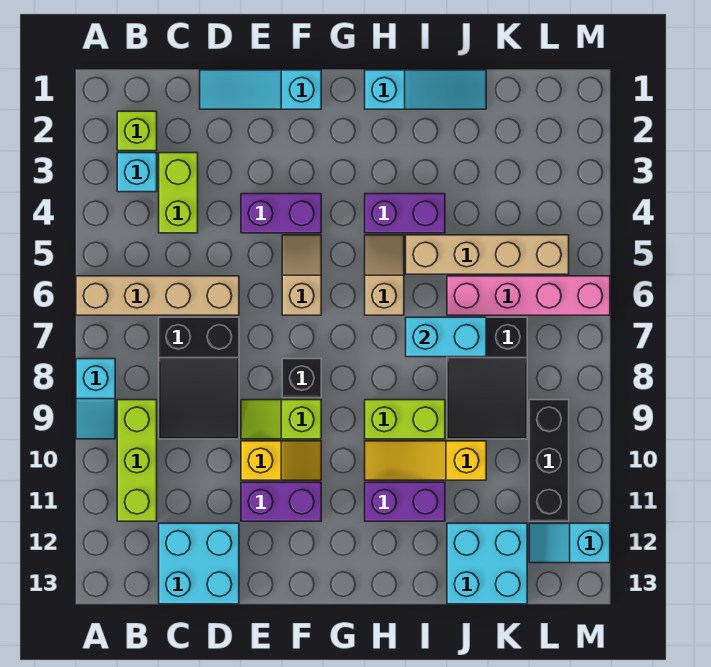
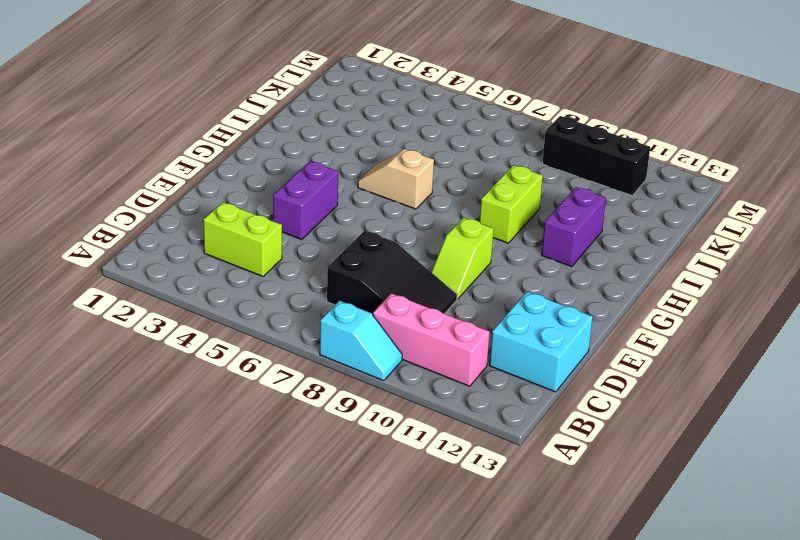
pink brick B9:B11 level 1 -> lime brick B9:B11 level 1
none -> tan brick A6:D6 level 1
none -> lime brick B2 level 1
none -> cyan brick B3 level 1

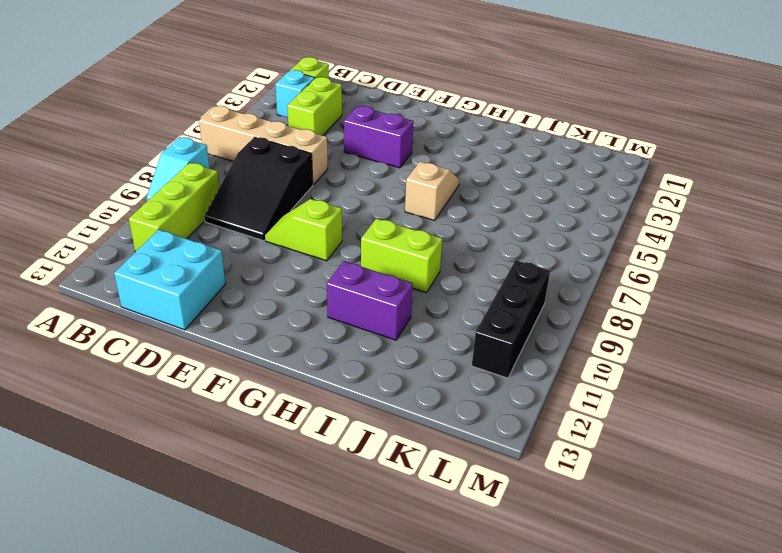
none -> cyan slope D1:F1 level 1 top F
none -> yellow slope E10:F10 level 1 top E
none -> purple brick E11:F11 level 1

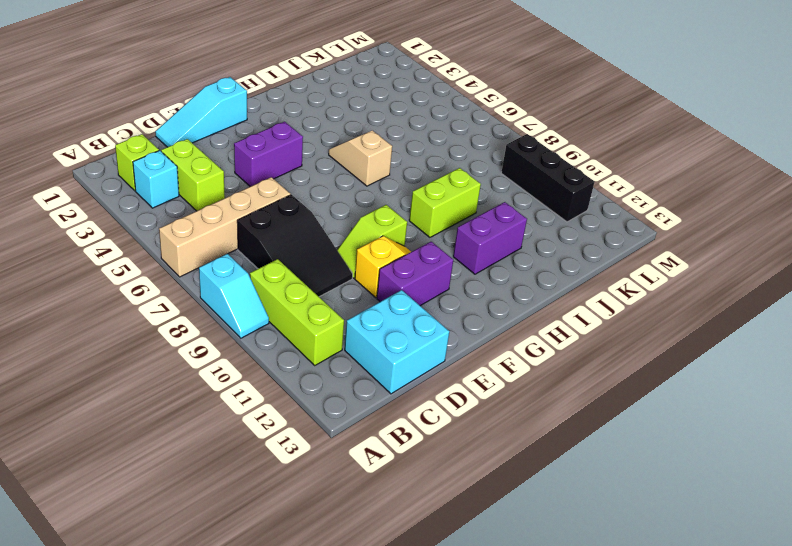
none -> tan slope F5:F6 level 1 top 6
none -> black brick F8 level 1
none -> cyan slope H1:J1 level 1 top H

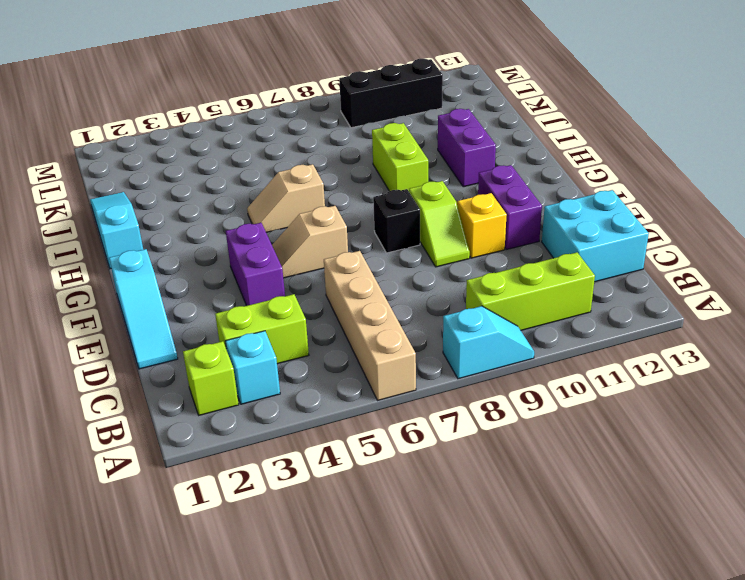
none -> black slope C7:D9 level 1 top 7
none -> purple brick H4:I4 level 1
none -> yellow slope H10:J10 level 1 top J

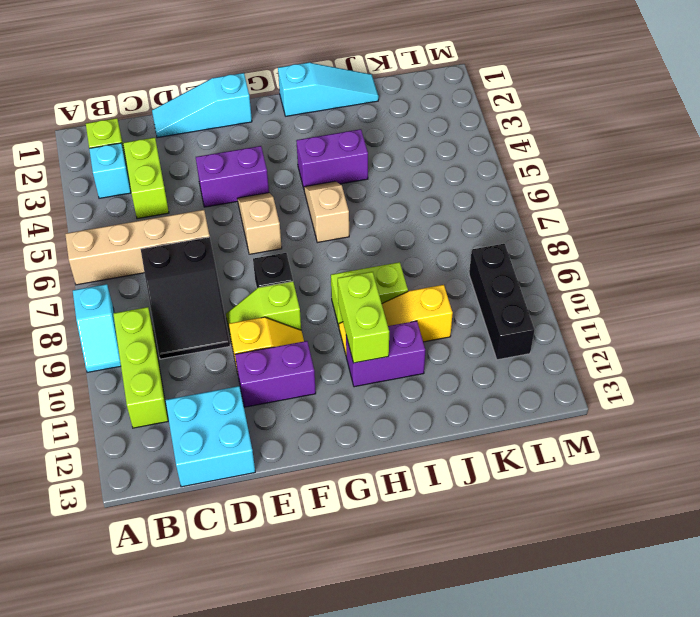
lime brick H10:H11 level 2 -> none
none -> tan brick I5:L5 level 1
none -> pink brick J6:M6 level 1
none -> black slope J7:K9 level 1 top 7

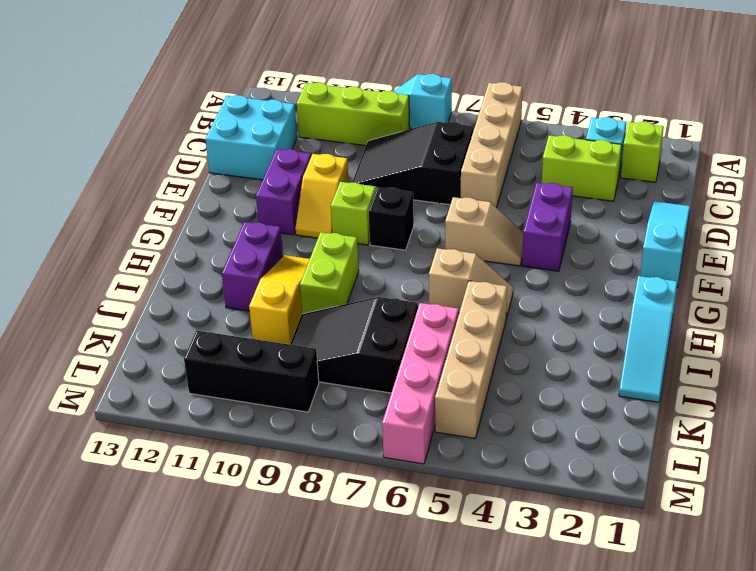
none -> purple brick H4:I4 level 1
none -> cyan brick J12:K13 level 1
none -> cyan slope L12:M12 level 1 top M

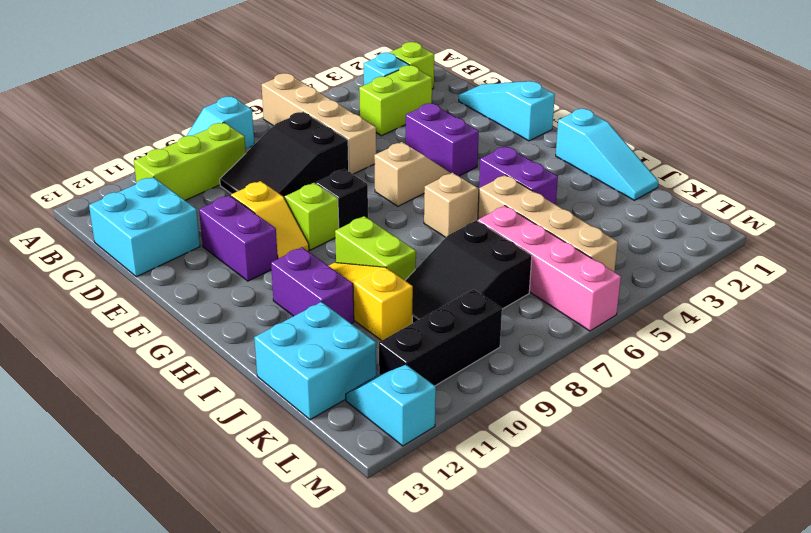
none -> cyan brick I7:J7 level 2

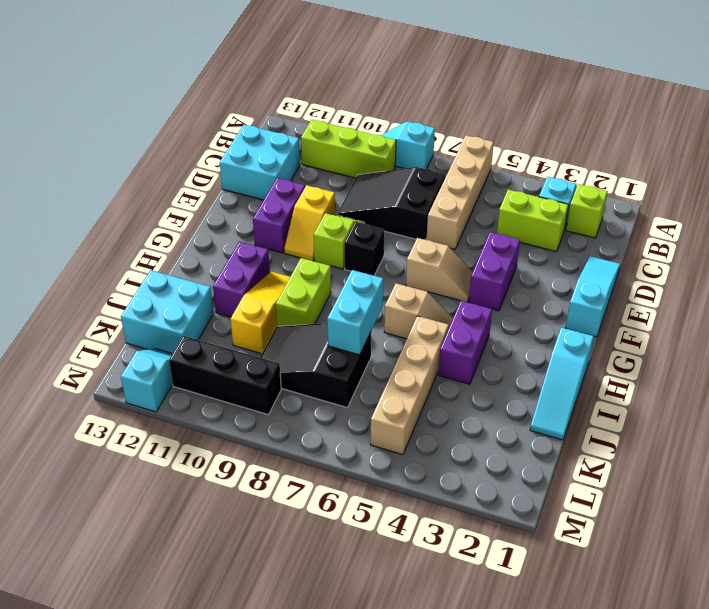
none -> pink brick J6:M6 level 1

